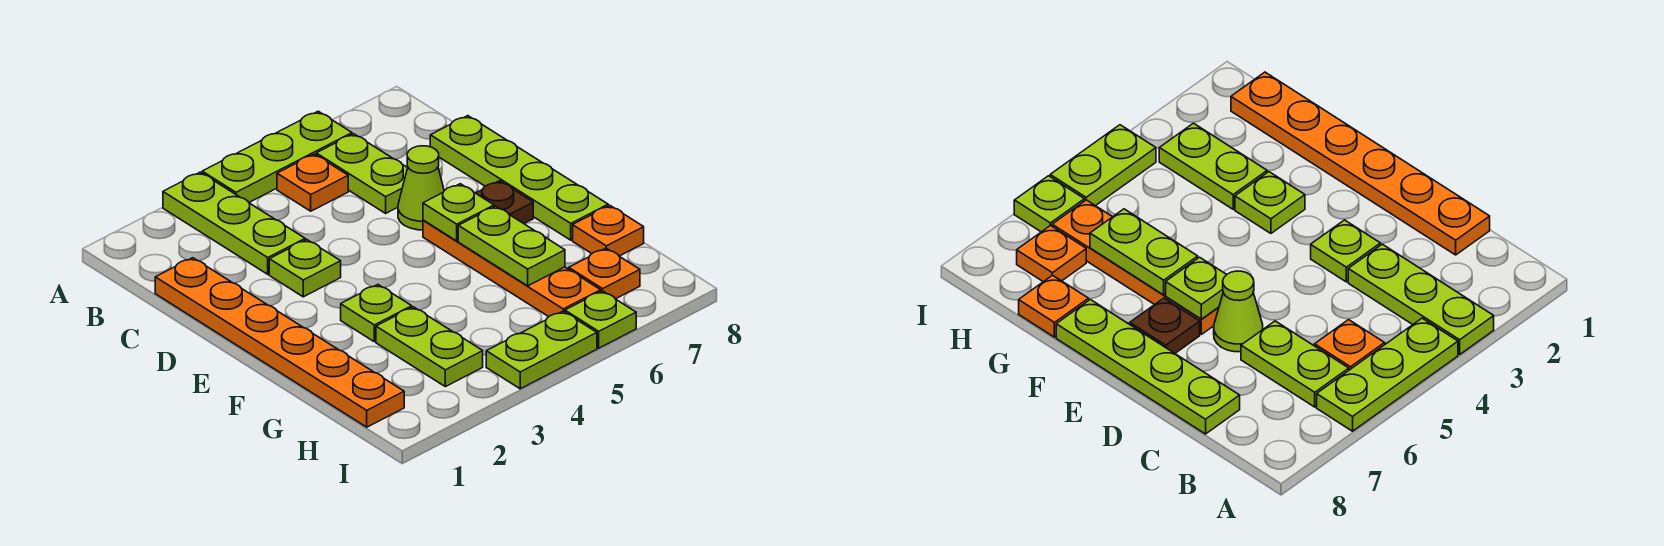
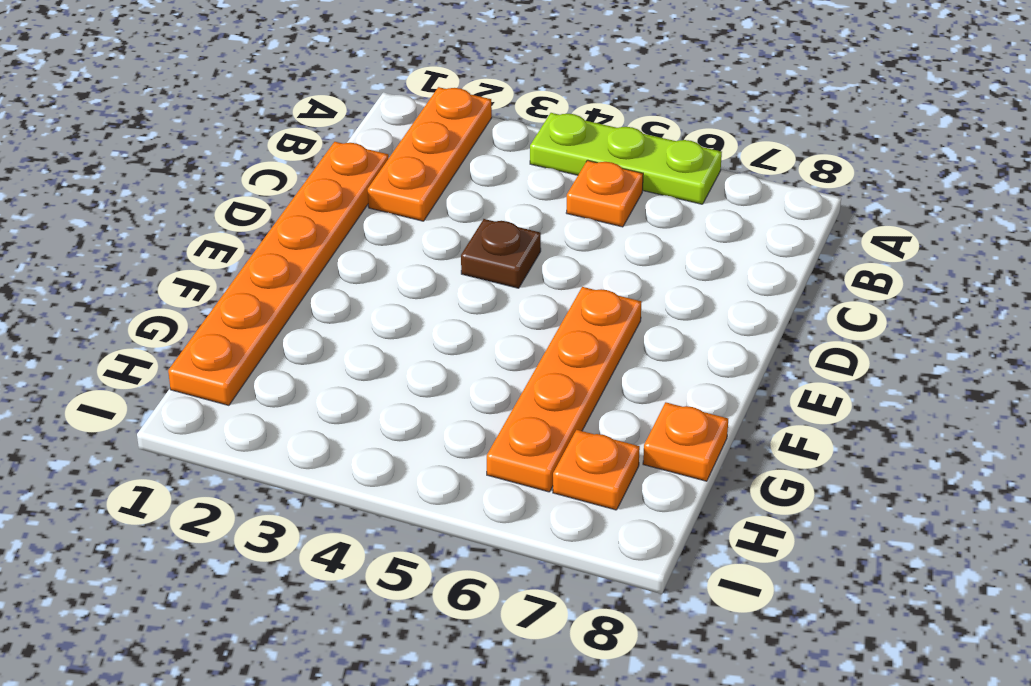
orange plate A2:C2 level 1 -> none
brown plate D4 level 1 -> brown plate E7 level 1
none -> lime plate A3:C3 level 1
none -> lime plate B6:C6 level 1
none -> lime plate C8:F8 level 1

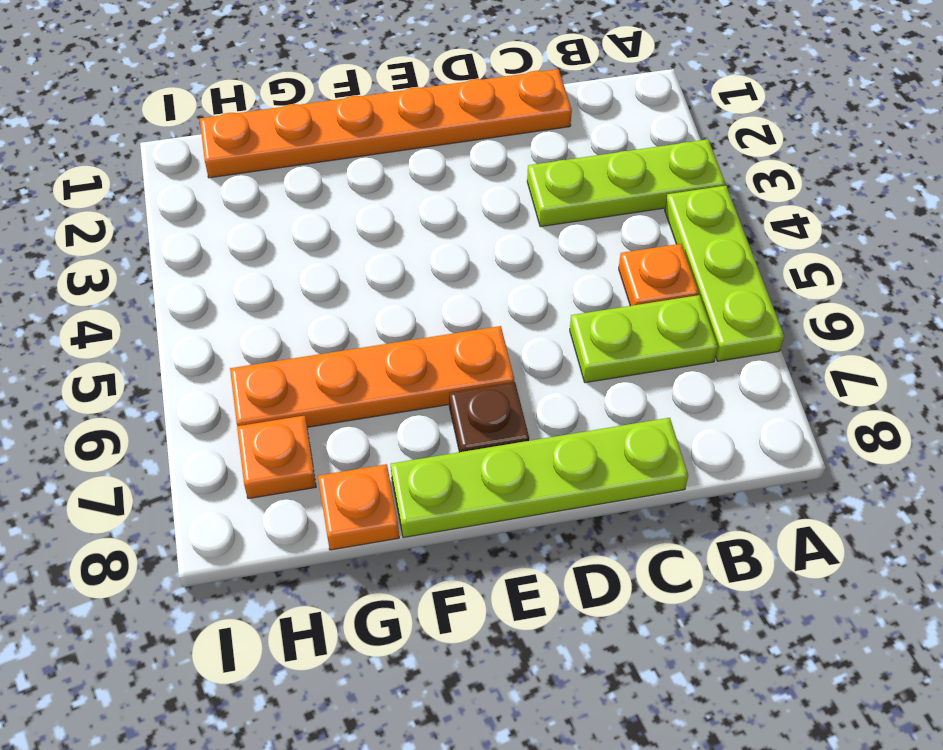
none -> lime plate D3 level 1
none -> lime cone D6 level 1
none -> lime plate F3 level 1

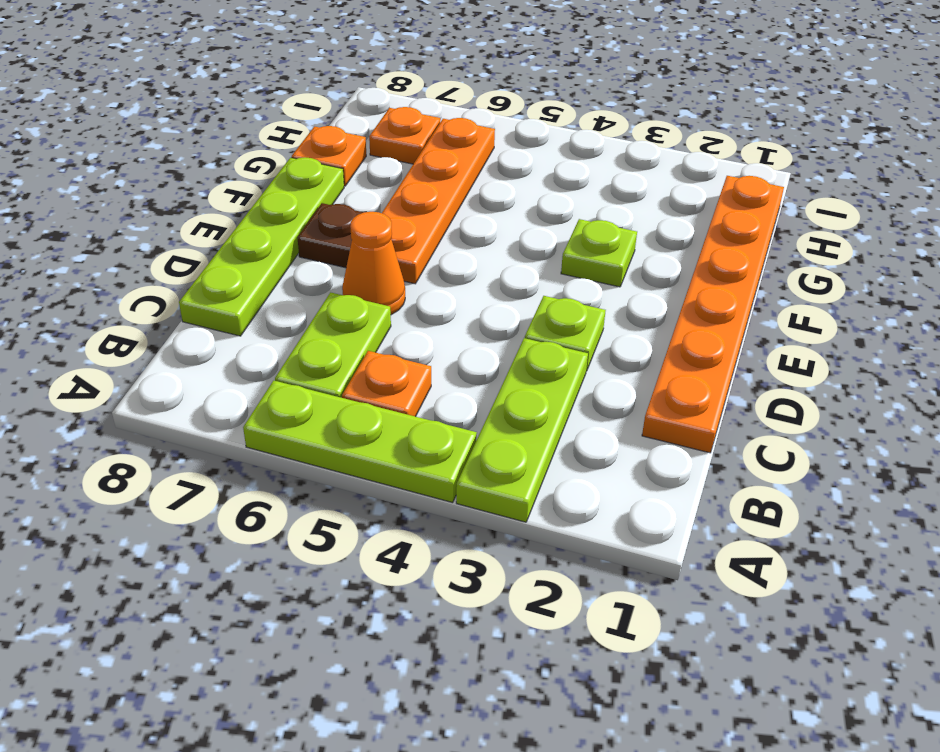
orange cone D6 level 1 -> lime cone D6 level 1
none -> lime plate G3:H3 level 1
none -> lime plate I4:I5 level 1
none -> lime plate I6 level 1

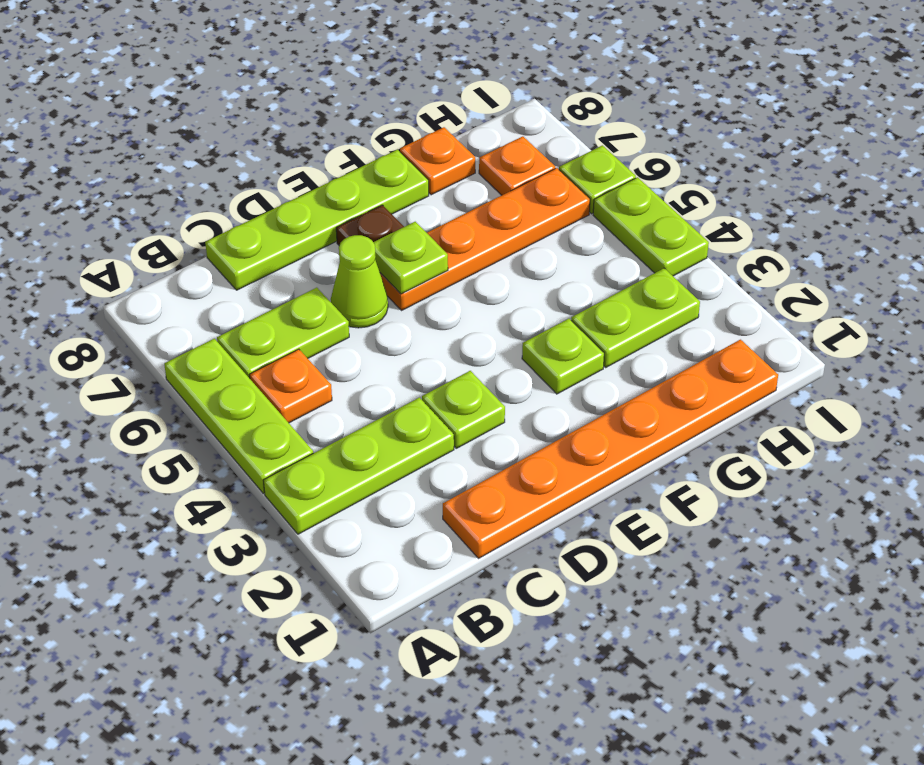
none -> lime plate F6:G6 level 2

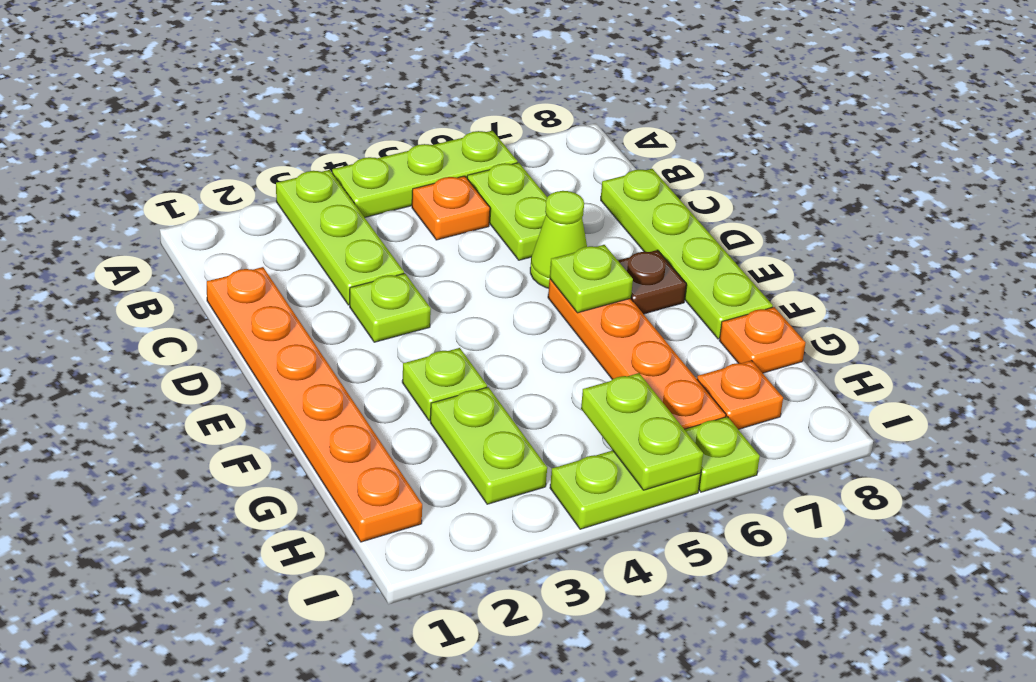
lime plate H5:I5 level 2 -> lime plate F6:G6 level 2

